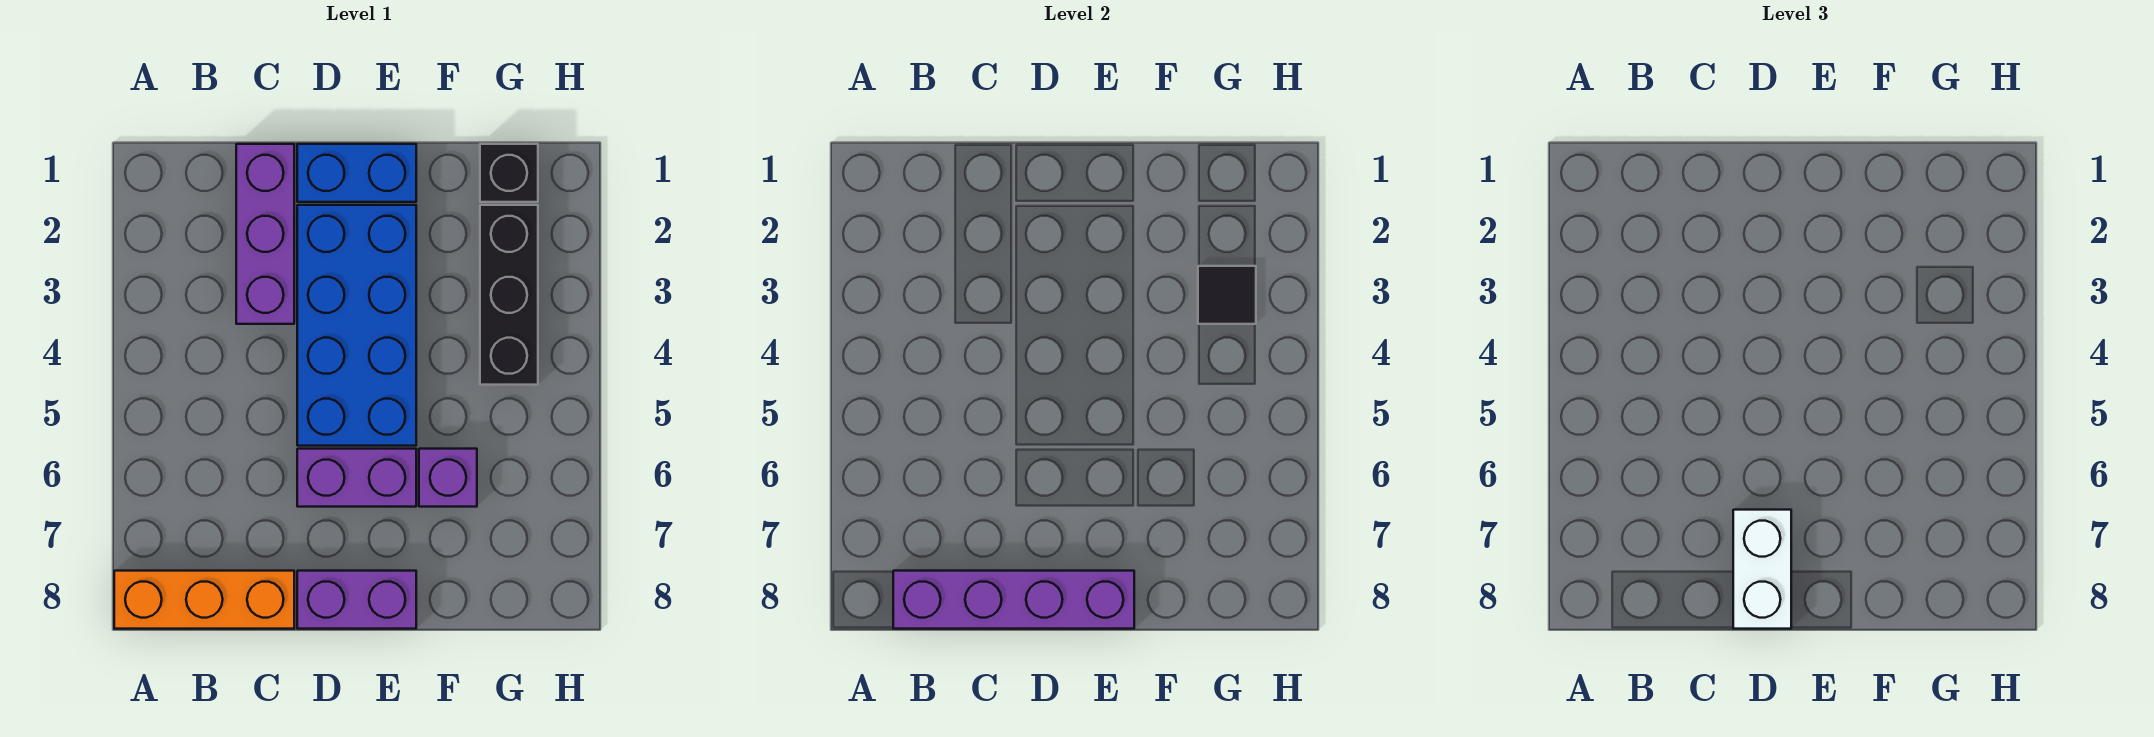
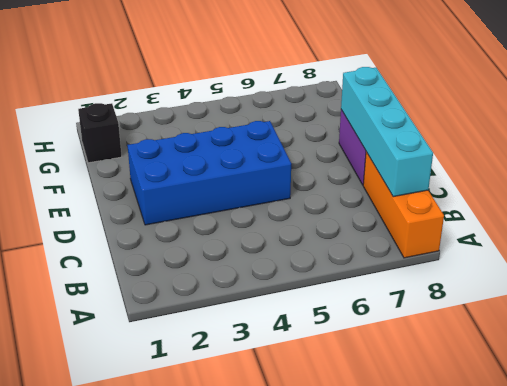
cyan brick B8:E8 level 2 -> purple brick B8:E8 level 2
none -> purple brick C1:C3 level 1
none -> blue brick D1:E1 level 1
none -> purple brick D6:E6 level 1

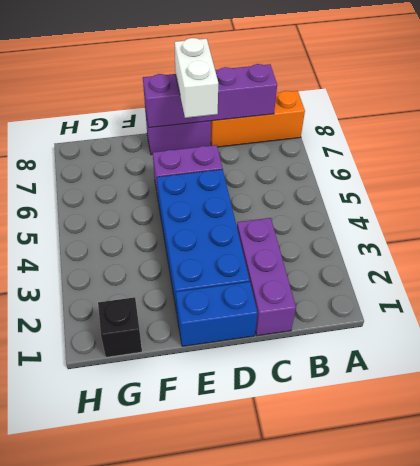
none -> purple brick F6 level 1
none -> black brick G2:G4 level 1
none -> black tile G3 level 2

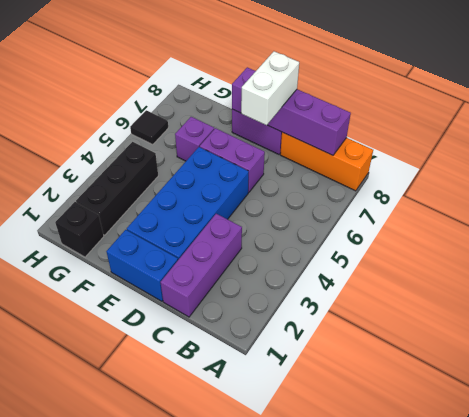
black tile H6 level 1 -> black tile G3 level 2

